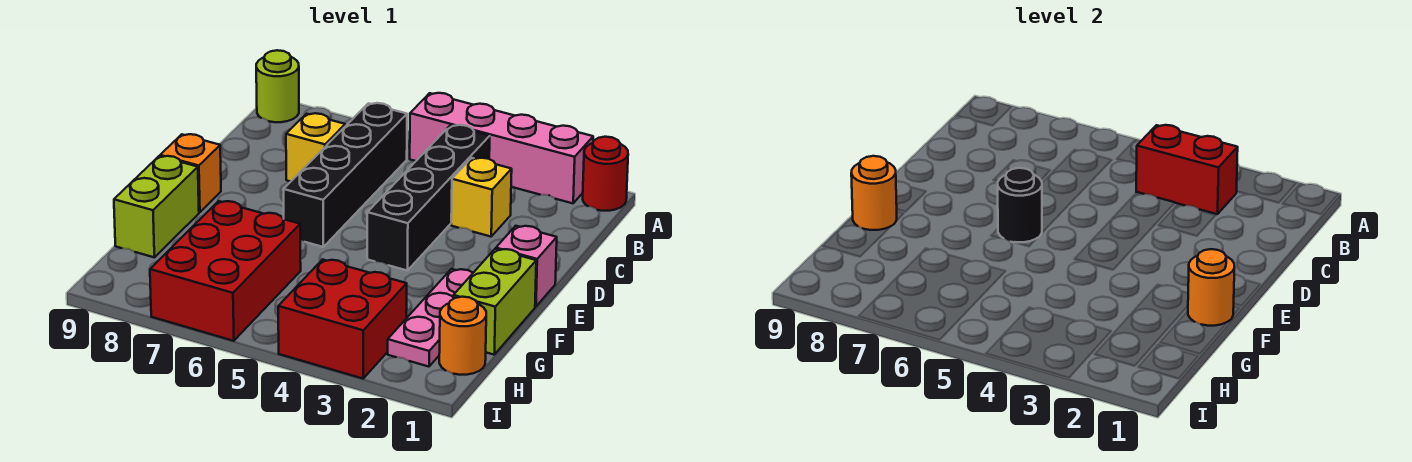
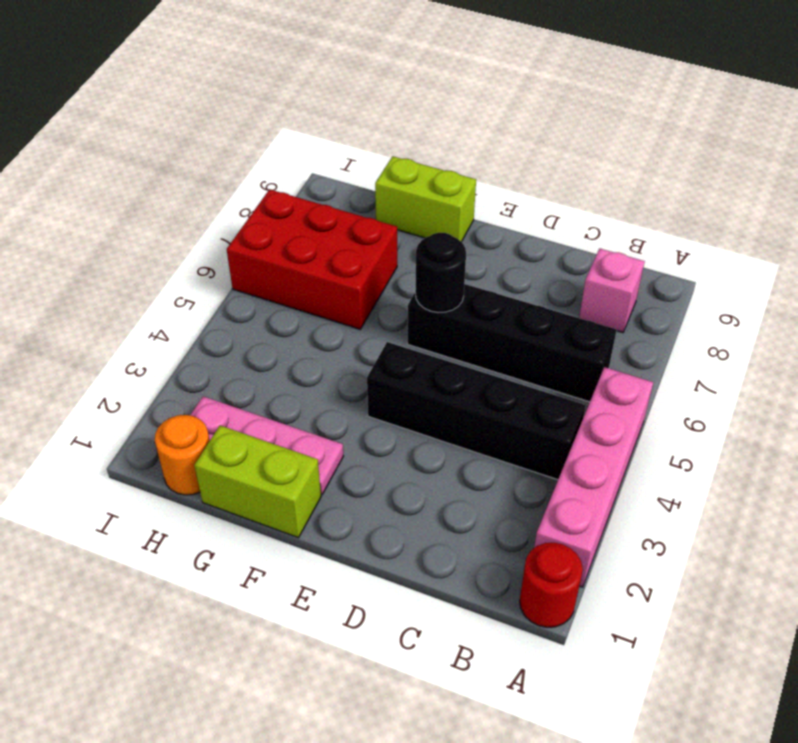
pink brick B8 level 1 -> pink brick E1 level 1
none -> lime round brick A9 level 1
none -> yellow brick C3 level 1
none -> yellow brick C7 level 1

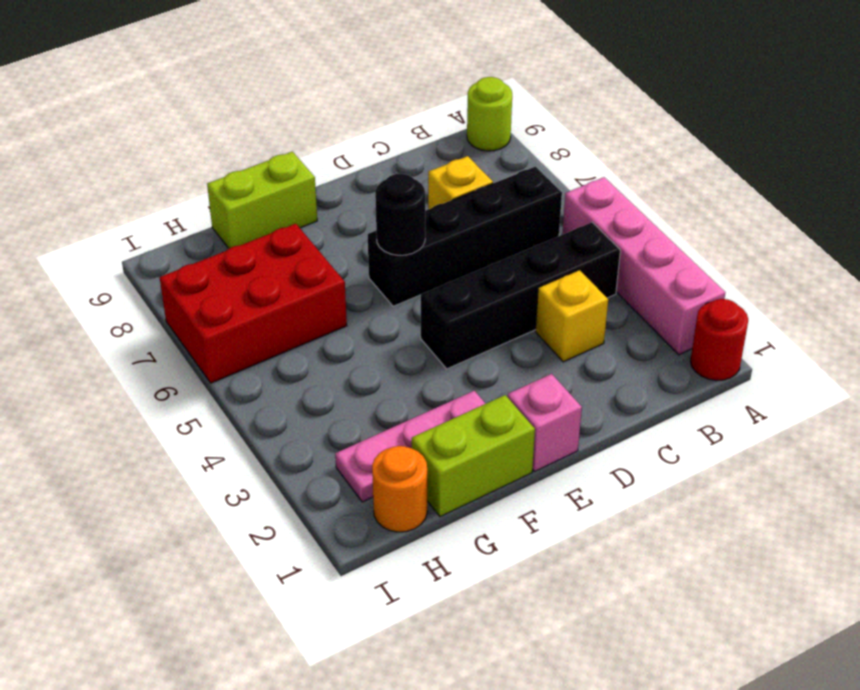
none -> orange brick E9 level 1
none -> red brick H3:I4 level 1
none -> red brick B3:B4 level 2

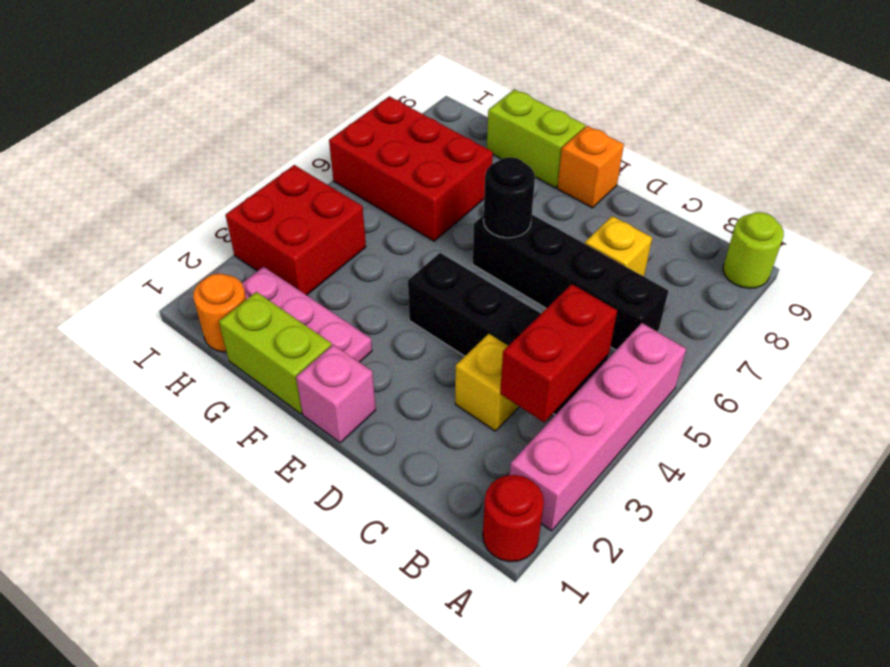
none -> orange round brick F1 level 2
none -> orange round brick F9 level 2

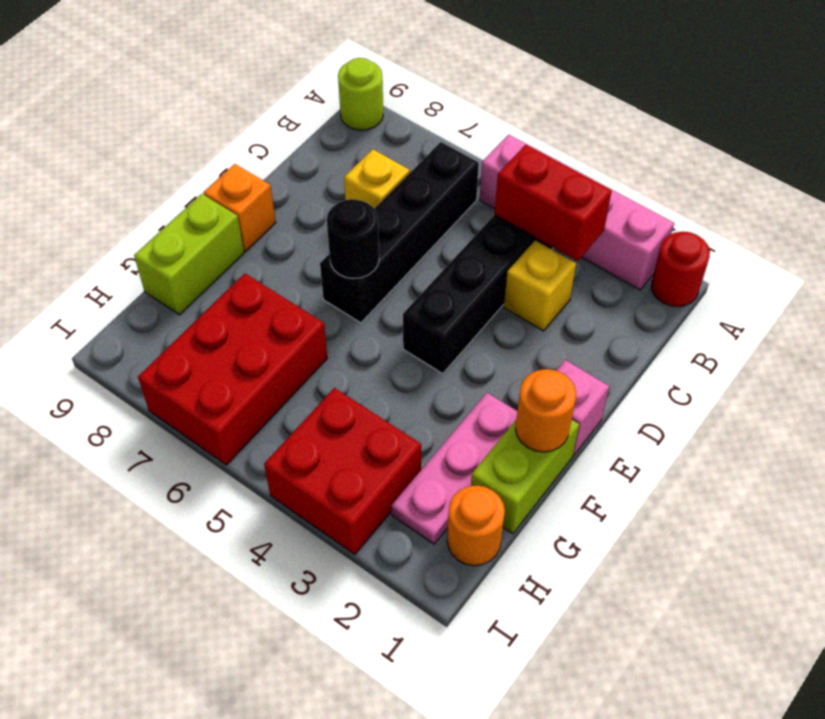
none -> orange round brick F9 level 2

